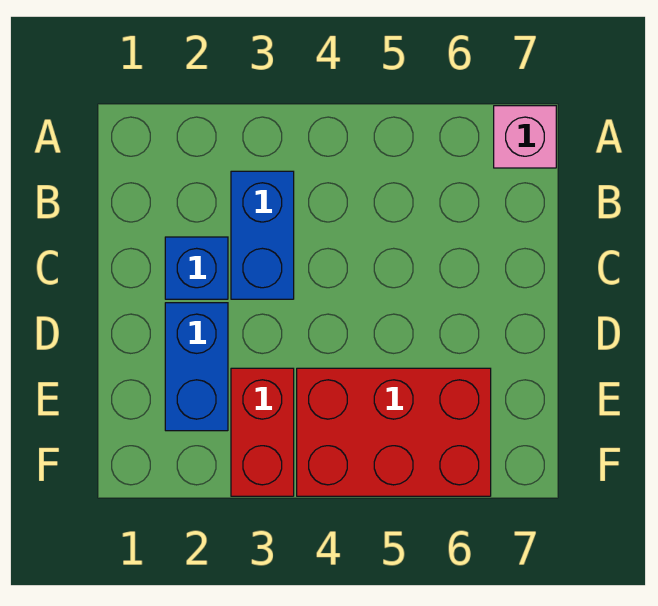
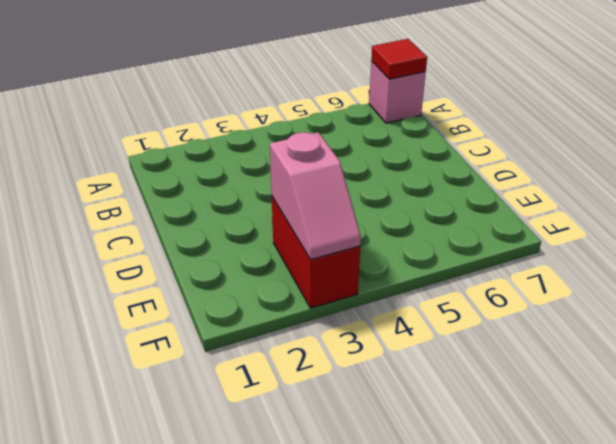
red tile A7 level 2 -> none
pink slope E3:F3 level 2 top E -> none
none -> blue brick B3:C3 level 1
none -> blue brick C2 level 1

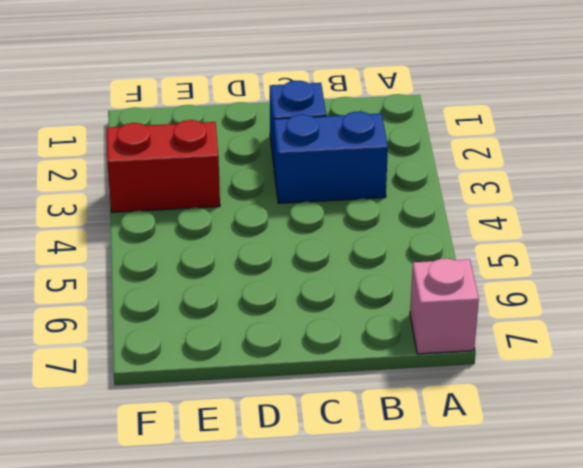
none -> blue brick D2:E2 level 1
none -> red brick E4:F6 level 1

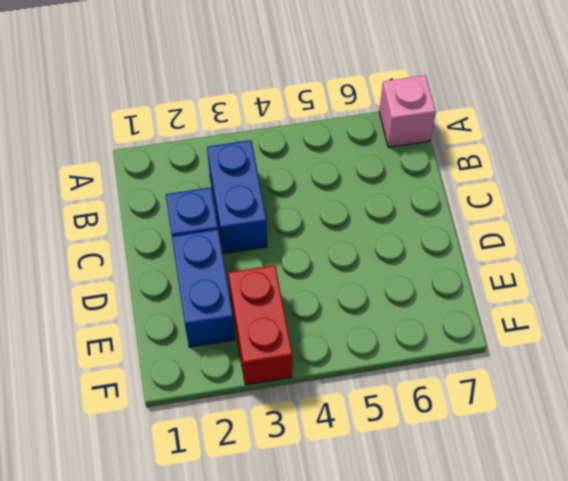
none -> red brick E4:F6 level 1

